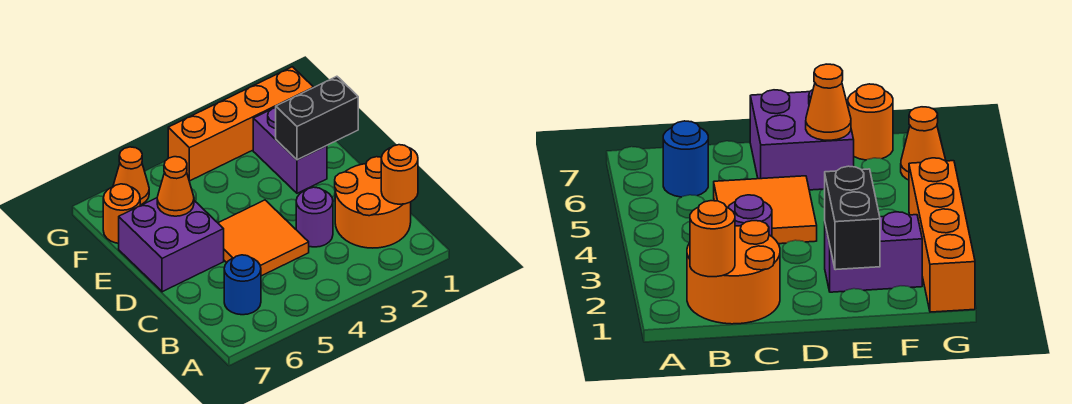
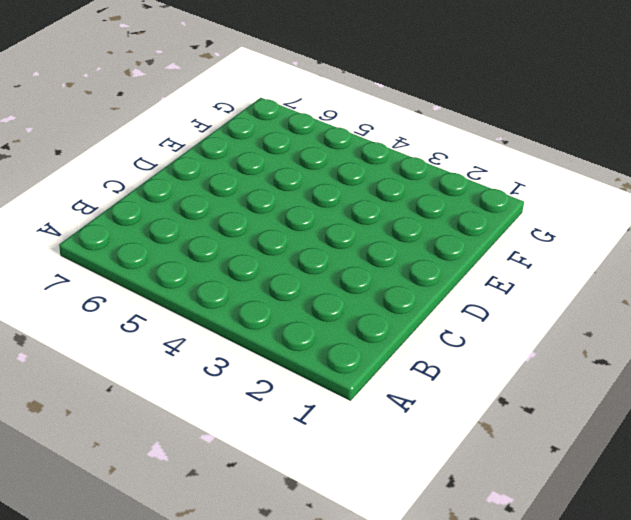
none -> orange round brick B1:C2 level 1
none -> blue round brick B6 level 1
none -> purple round brick C3 level 1

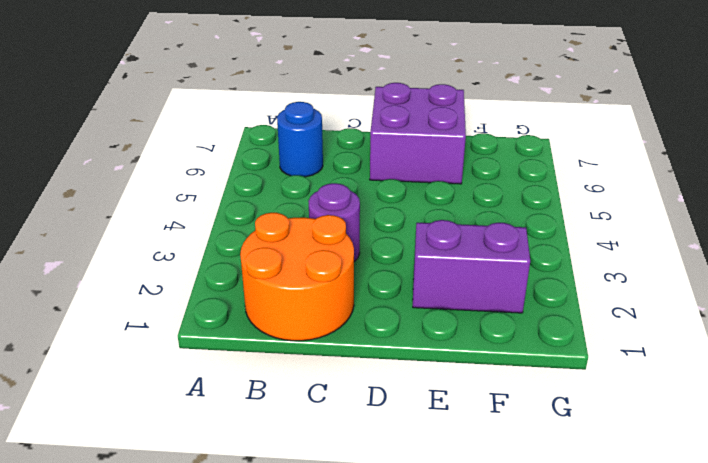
none -> orange tile C4:D5 level 1
none -> orange round brick F7 level 1
none -> orange brick G1:G4 level 1

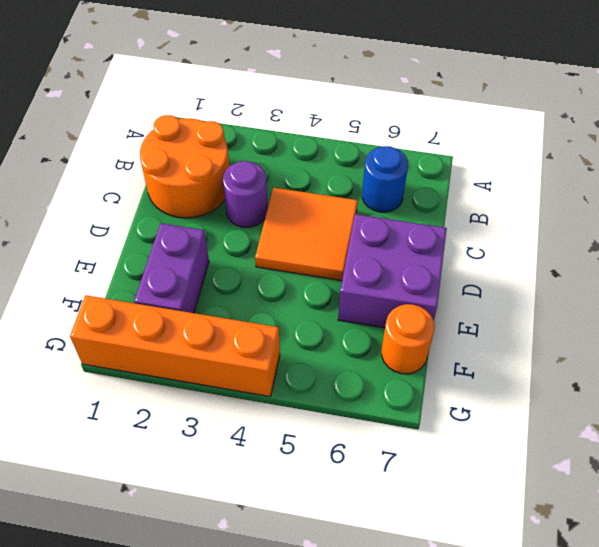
none -> orange cone G6 level 1
none -> orange round brick B1 level 2
none -> black brick E1:E2 level 2

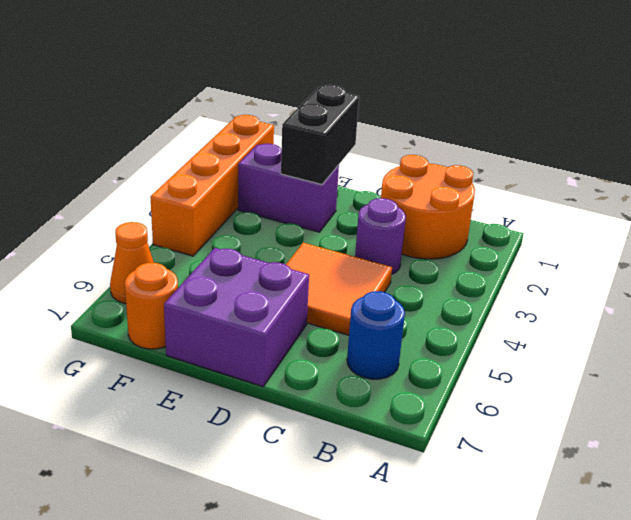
none -> orange round brick B1 level 2
none -> orange cone E6 level 2

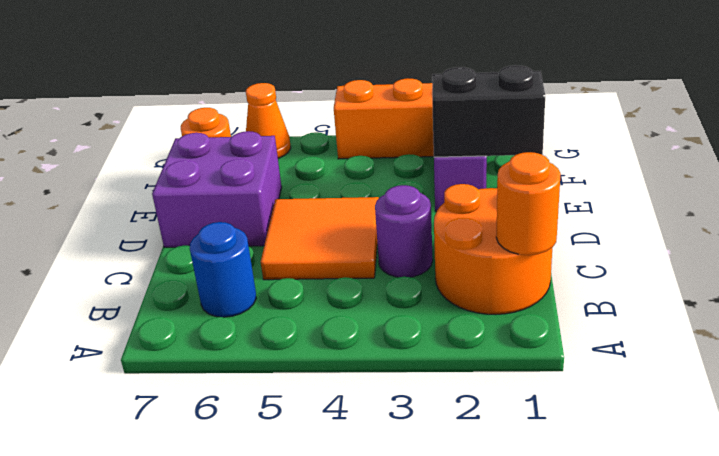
none -> orange cone E6 level 2

